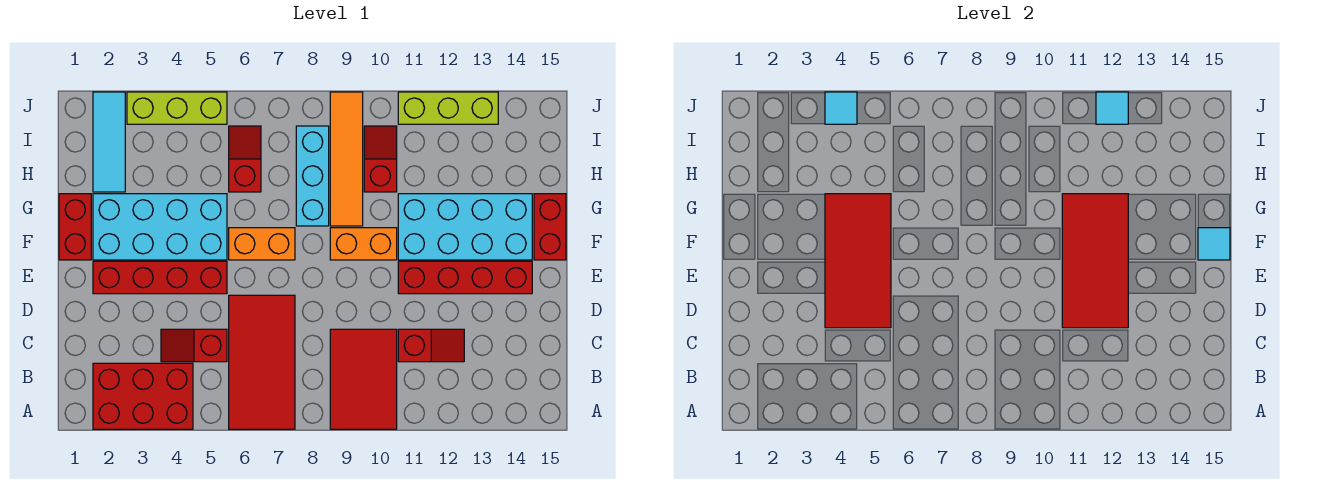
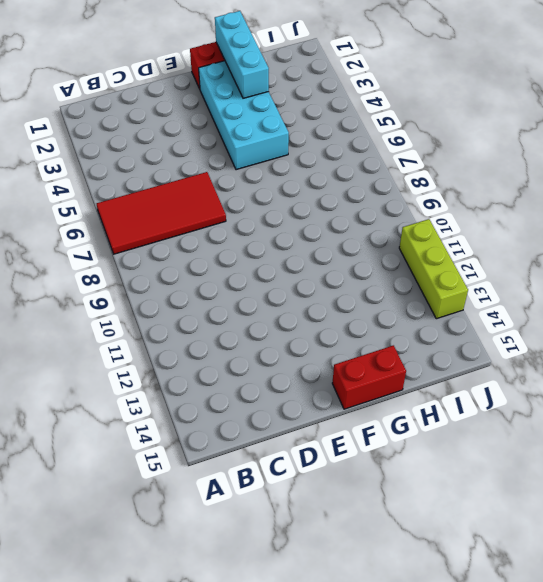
cyan brick G1:G3 level 2 -> cyan brick G8:I8 level 1
none -> red brick A2:B4 level 1
none -> red tile A9:C10 level 1
none -> red slope C4:C5 level 1 top 5

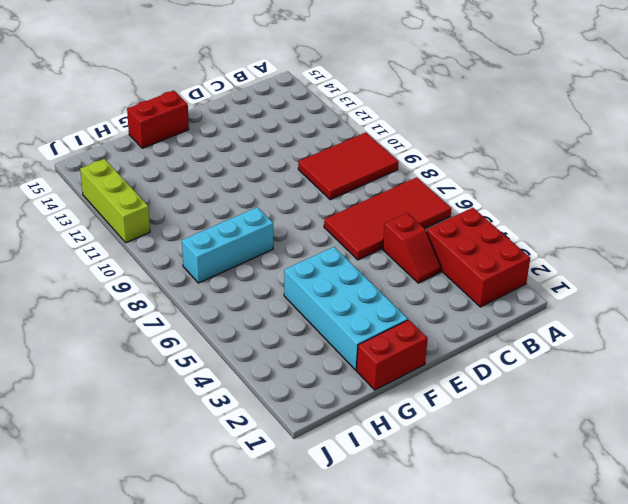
none -> red slope C11:C12 level 1 top 11
none -> red brick E2:E5 level 1
none -> red brick E11:E14 level 1

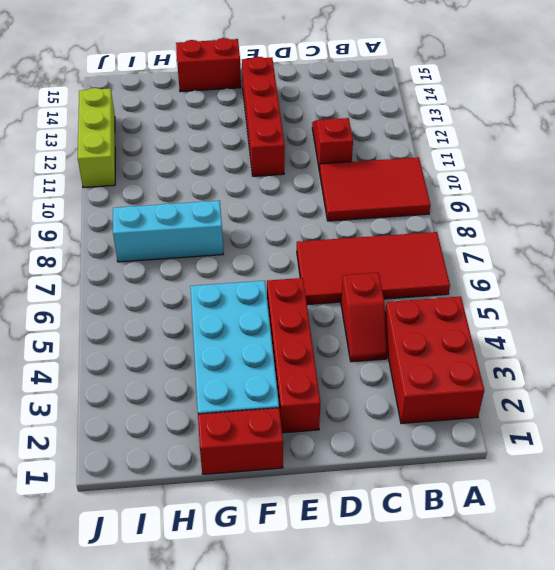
none -> orange brick F6:F7 level 1
none -> orange brick F9:F10 level 1
none -> cyan brick F11:G14 level 1

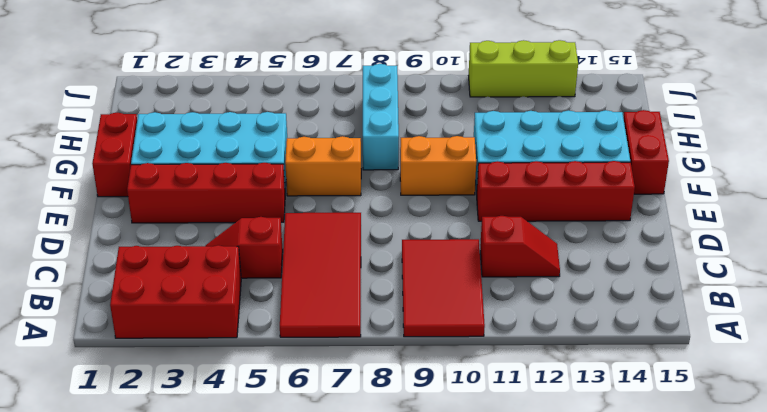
none -> orange tile G9:J9 level 1
none -> cyan tile H2:J2 level 1
none -> red slope H6:I6 level 1 top H

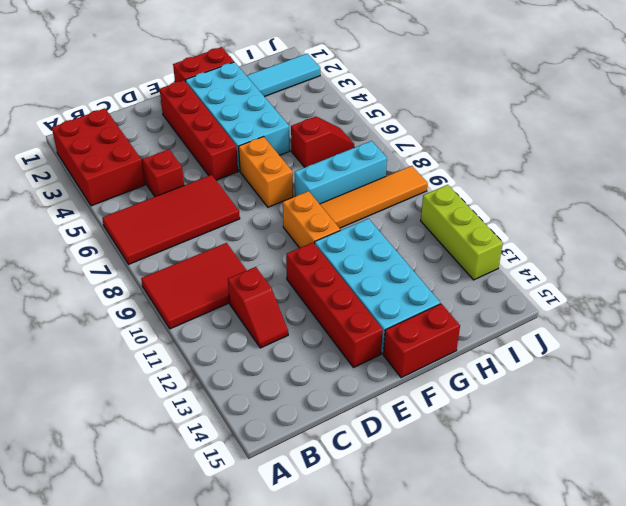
none -> red slope H10:I10 level 1 top H
none -> lime brick J3:J5 level 1
none -> red tile D4:G5 level 2

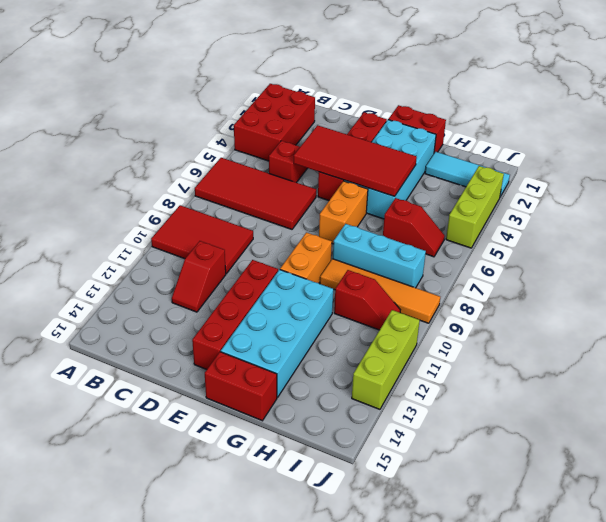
none -> red tile D11:G12 level 2
none -> cyan tile F15 level 2
none -> cyan tile J4 level 2

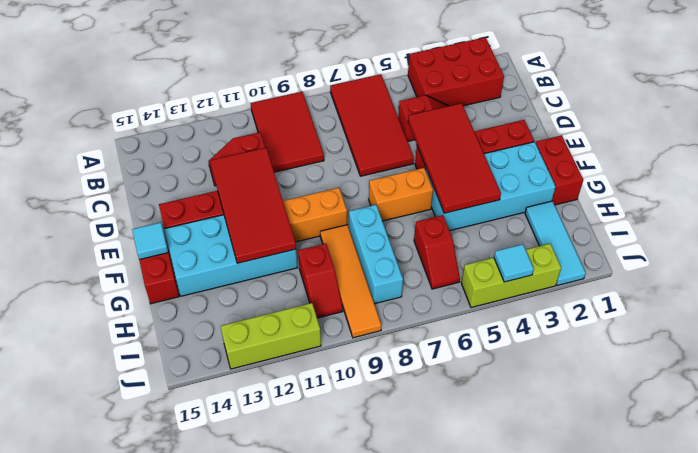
none -> cyan tile J12 level 2

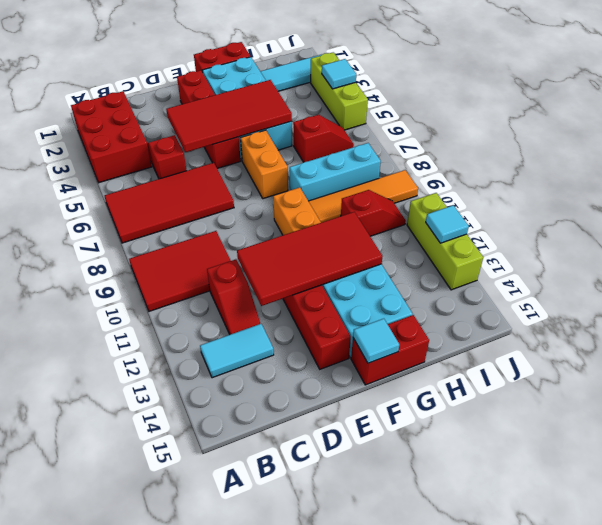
cyan tile B13:C13 level 1 -> none

